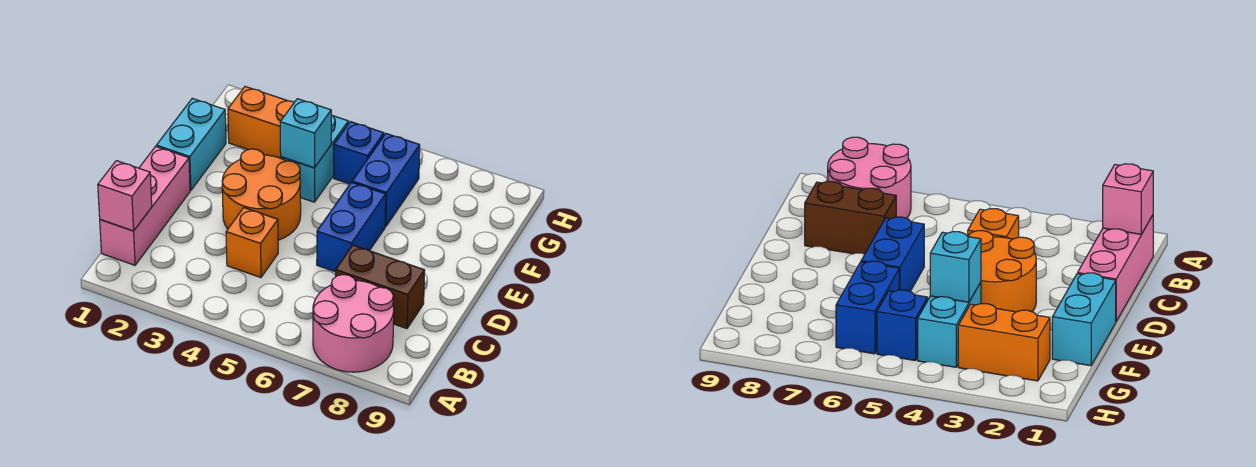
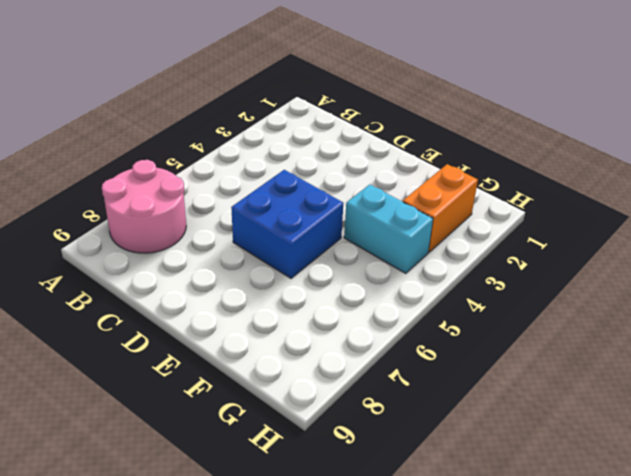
blue brick D5:E6 level 1 -> blue brick D6:E6 level 1
none -> pink brick B1:D1 level 1
none -> orange brick C4 level 1
none -> brown brick C7:C8 level 1

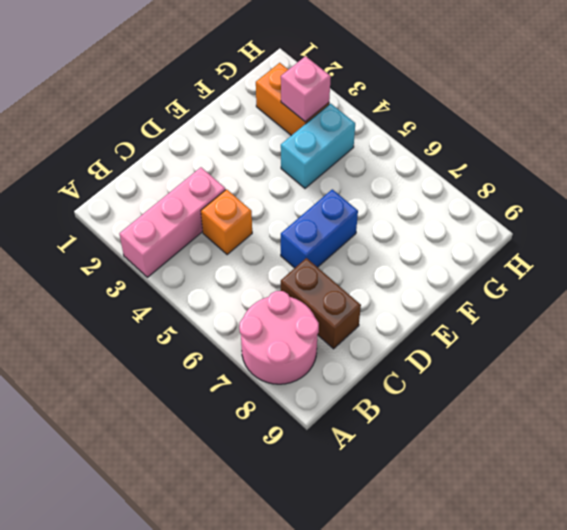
pink brick A3:C3 level 1 -> pink brick B1:D1 level 1
pink brick G3 level 2 -> pink brick B1 level 2
none -> orange round brick D3:E4 level 1
none -> cyan brick E1:F1 level 1
none -> blue brick F6:G6 level 1

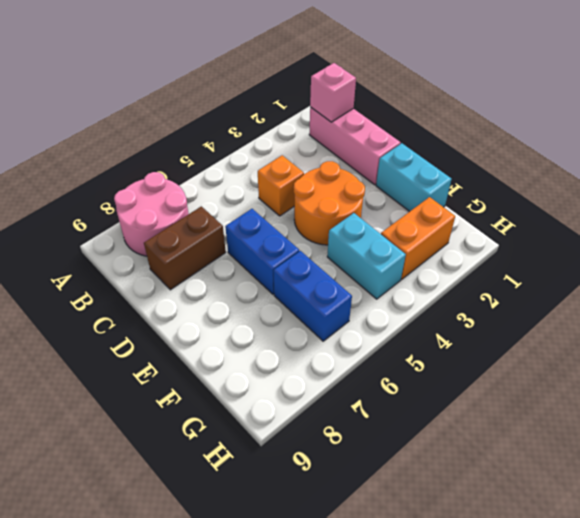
none -> blue brick G5 level 1
none -> cyan brick F4 level 2

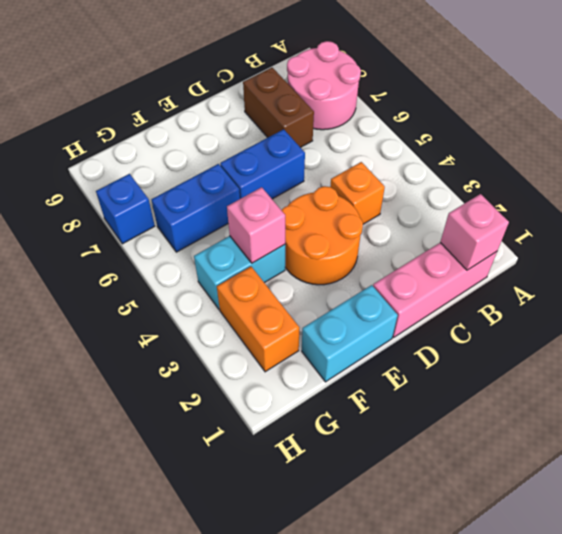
pink brick F4 level 2 -> cyan brick F4 level 2
blue brick H7 level 1 -> blue brick G5 level 1

